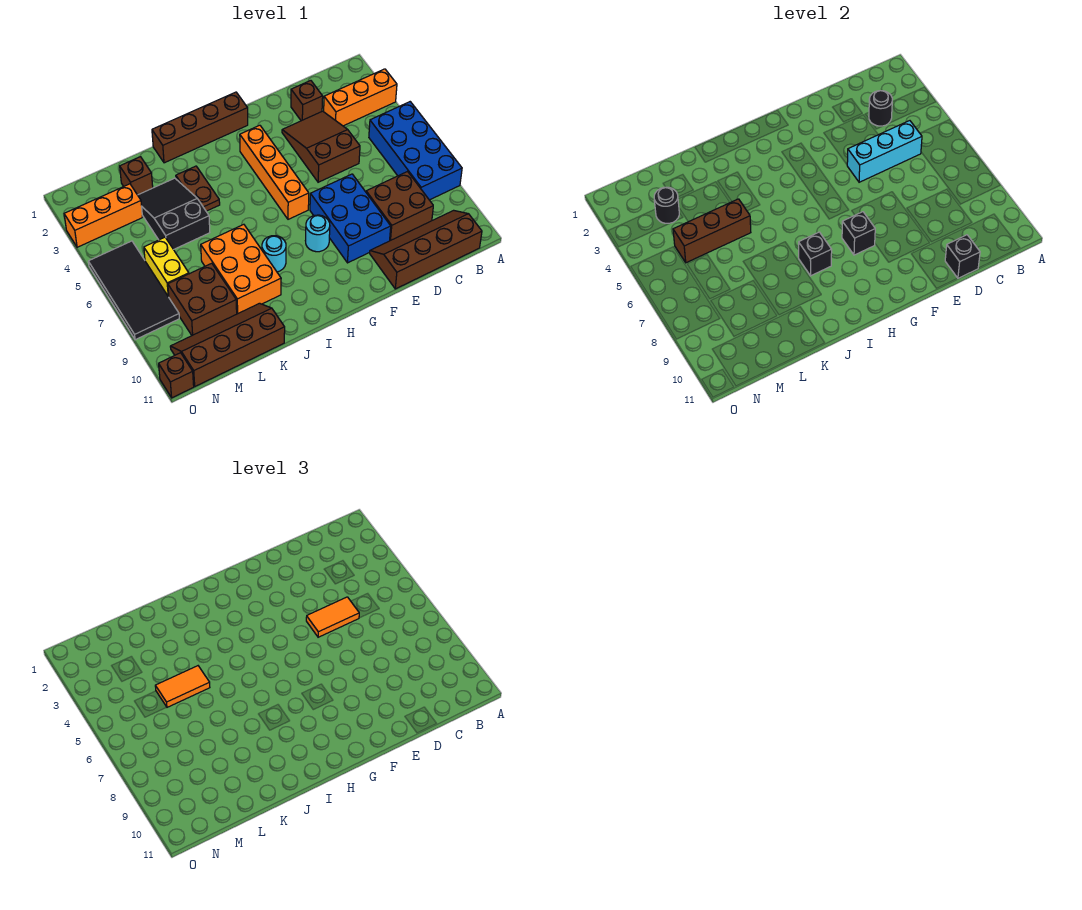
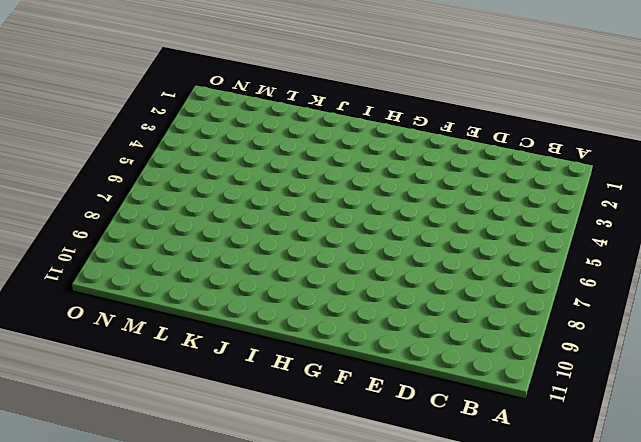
none -> orange brick A3:C3 level 1
none -> blue brick A5:B8 level 1
none -> brown slope B10:E11 level 1 top 11
none -> brown brick C8:D9 level 1

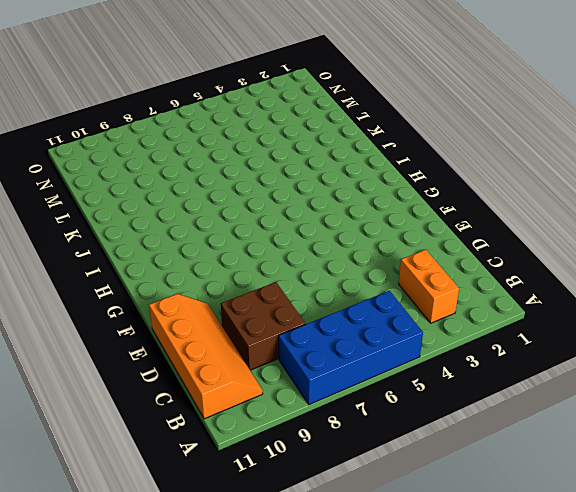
orange brick B3:C3 level 1 -> orange brick A3:C3 level 1
orange slope B10:E11 level 1 top 11 -> brown slope B10:E11 level 1 top 11
none -> brown brick D2 level 1
none -> brown slope D3:E5 level 1 top 5
none -> blue brick E7:F9 level 1
none -> brown brick G1:J1 level 1

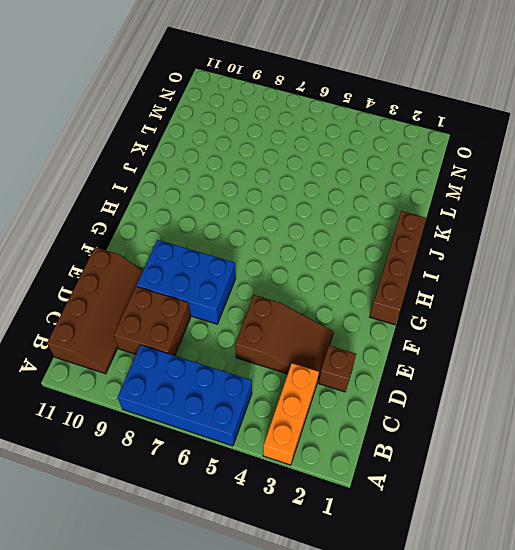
none -> orange brick G3:G6 level 1
none -> cyan round brick G8 level 1
none -> cyan round brick I8 level 1
none -> brown plate J3:J4 level 1

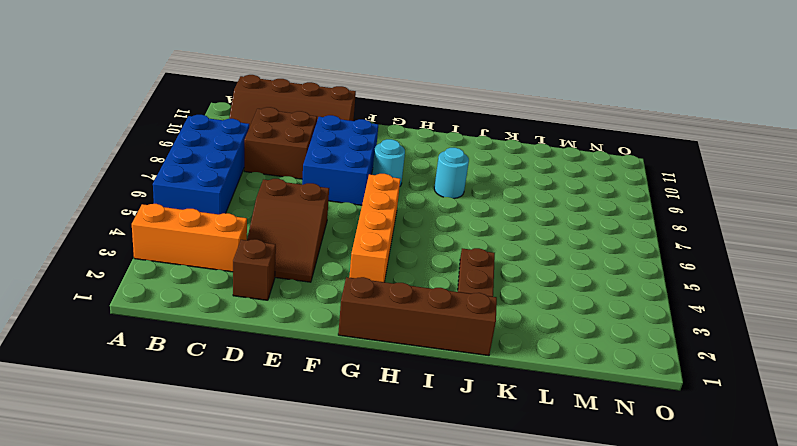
none -> orange brick J7:K9 level 1
none -> black slope K3:L5 level 1 top 5
none -> brown slope K10:N11 level 1 top 11
none -> brown brick L2 level 1

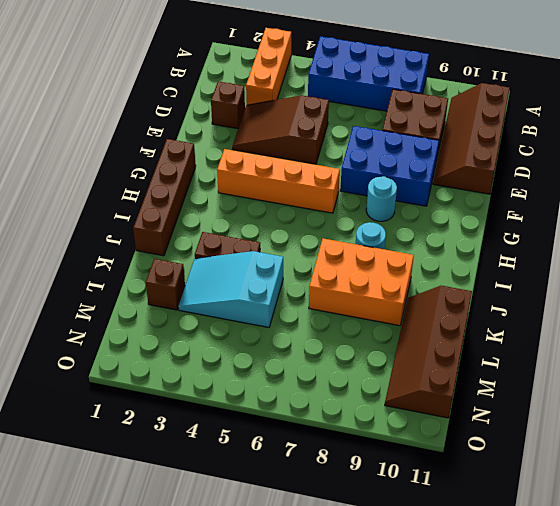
cyan slope K3:L5 level 1 top 5 -> black slope K3:L5 level 1 top 5
none -> brown brick L8:M9 level 1
none -> orange brick M3:O3 level 1
none -> yellow brick M6:M7 level 1
none -> black tile N5:O8 level 1

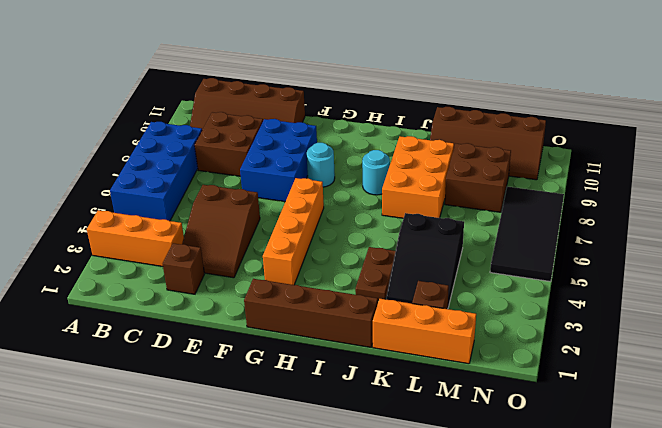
orange brick K1:M1 level 1 -> orange brick M3:O3 level 1
none -> yellow brick M6:M7 level 1
none -> brown brick O11 level 1
none -> black round brick C3 level 2
none -> cyan brick C5:E5 level 2

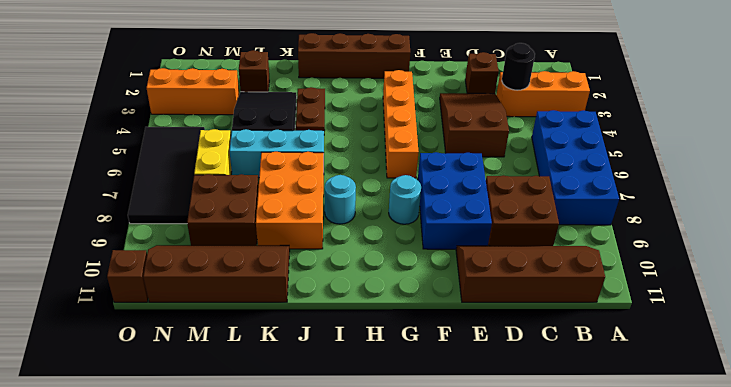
cyan brick J6:L6 level 1 -> cyan brick C5:E5 level 2
none -> black brick D11 level 2
none -> black brick G8 level 2
none -> black brick I8 level 2
none -> brown brick K5:M5 level 2

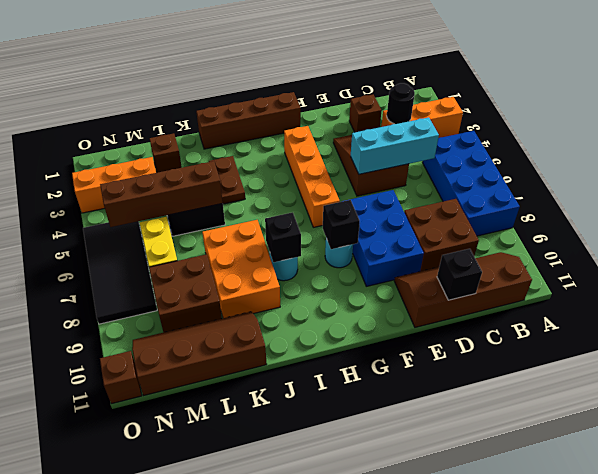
brown brick K5:N5 level 2 -> brown brick K5:M5 level 2
none -> black round brick M3 level 2
none -> orange tile D5:E5 level 3
none -> orange tile K5:L5 level 3

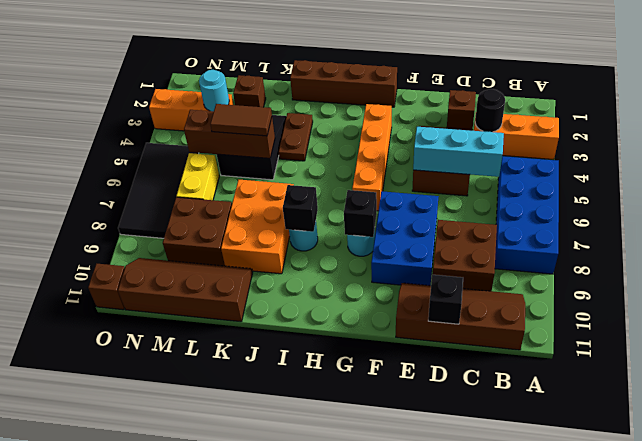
brown tile K5:L5 level 3 -> orange tile K5:L5 level 3
cyan round brick M3 level 2 -> black round brick M3 level 2
none -> orange tile D5:E5 level 3

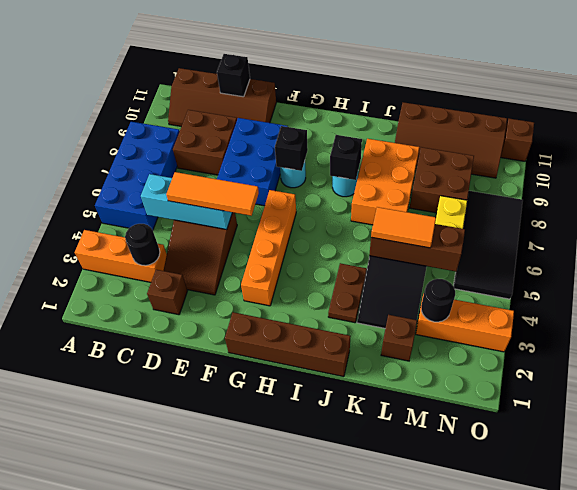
orange tile D5:F5 level 3 -> orange tile D5:E5 level 3

